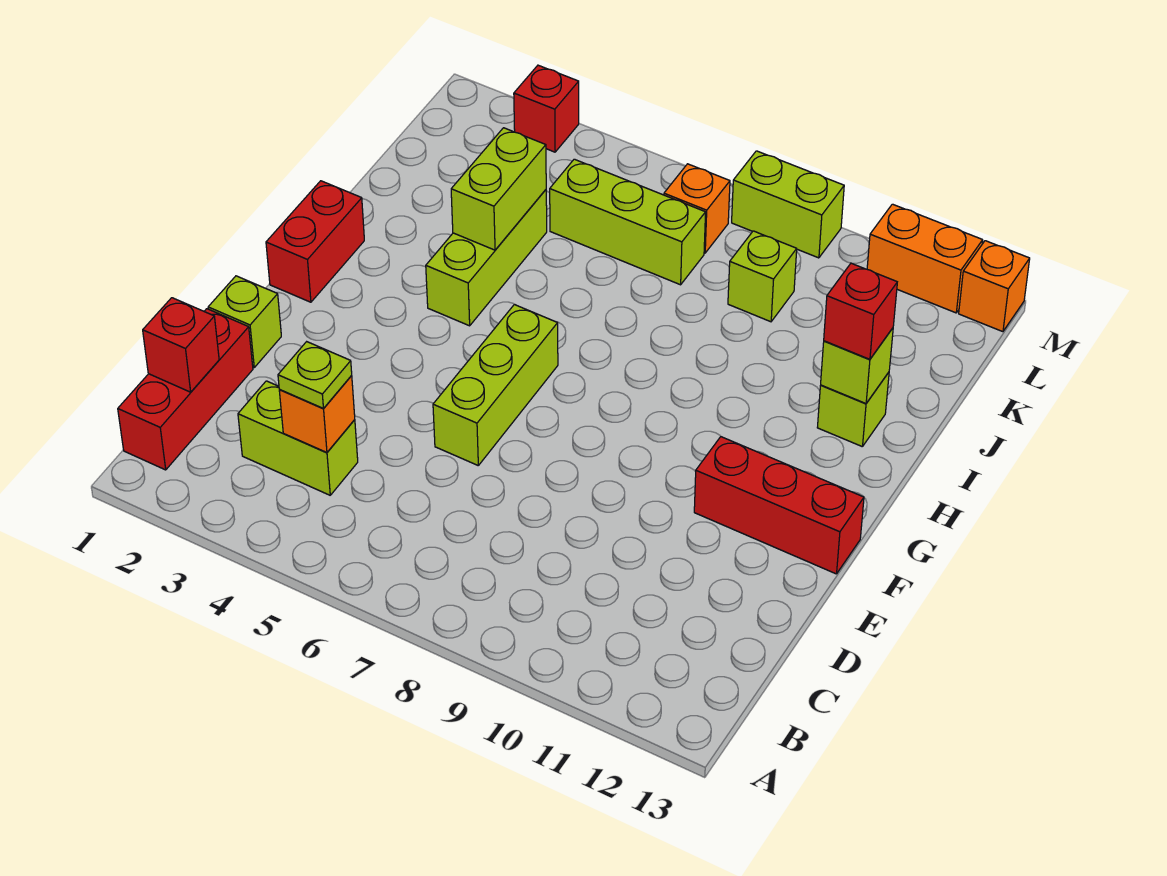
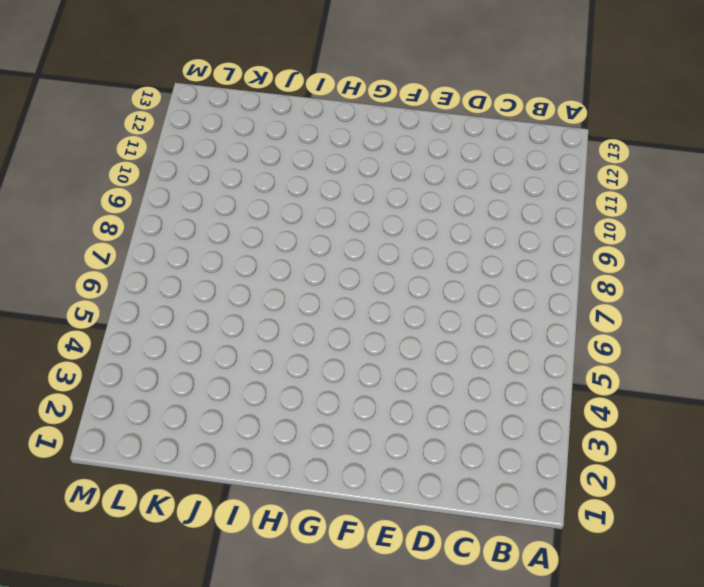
none -> red brick B1:D1 level 1
none -> lime brick C3:C4 level 1
none -> lime brick E1 level 1

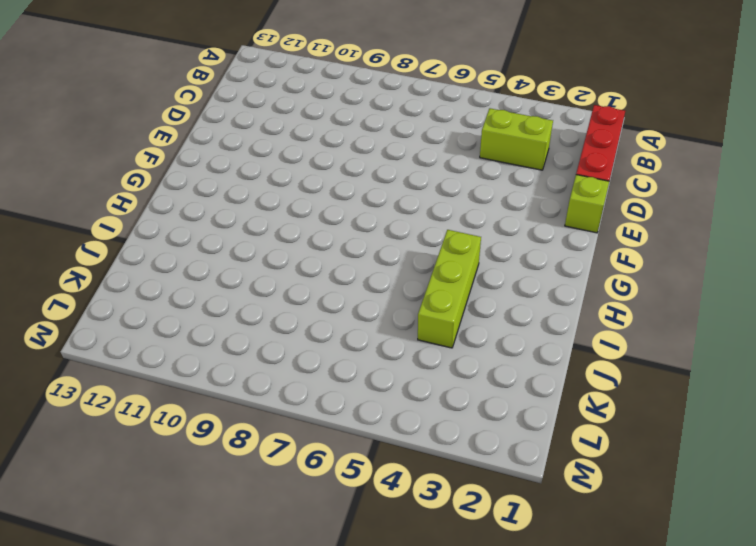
none -> lime brick E6:G6 level 1
none -> red brick F11:F13 level 1
none -> red brick G1:H1 level 1

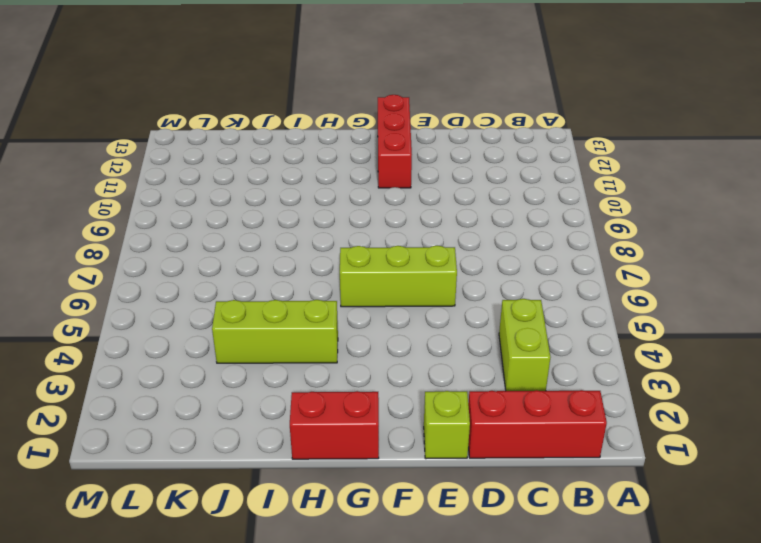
none -> lime brick I12 level 1
none -> lime brick K5:K7 level 1
none -> lime brick K9 level 1

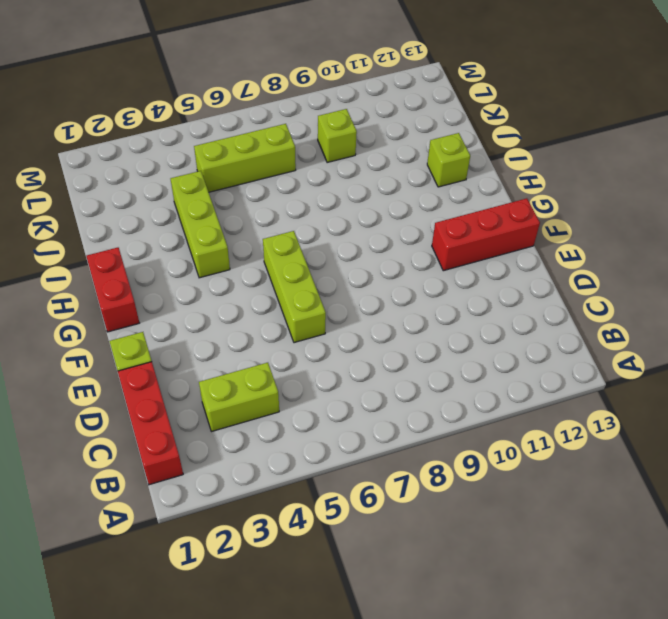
none -> orange brick L7 level 1
none -> red brick M3 level 1
none -> lime brick M8:M9 level 1

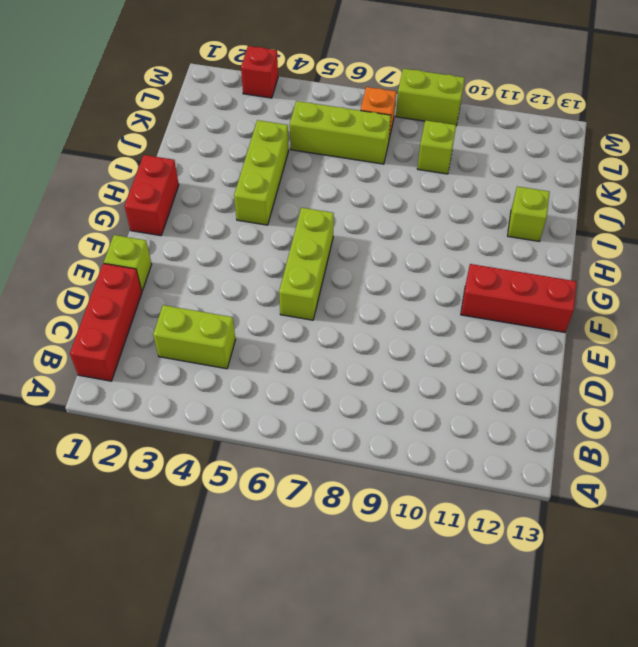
none -> orange brick M11:M12 level 1
none -> orange brick M13 level 1
none -> red brick C1 level 2

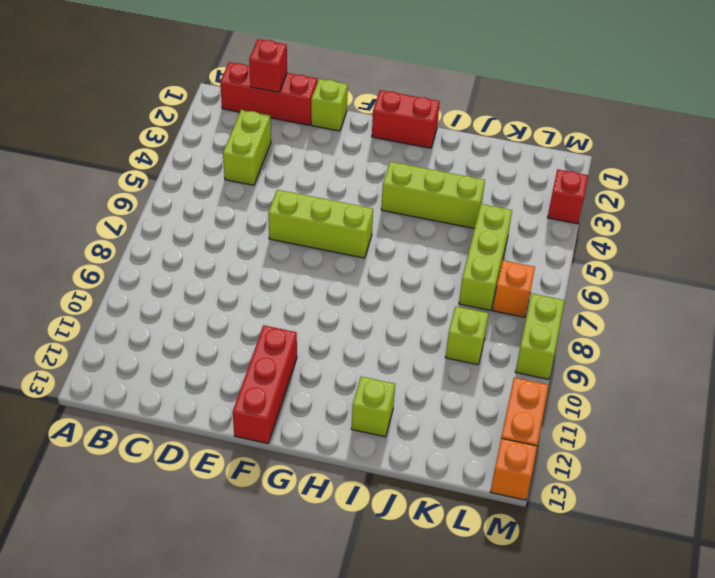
none -> orange brick C4 level 2
none -> lime brick I4:J4 level 2
none -> lime brick I12 level 2

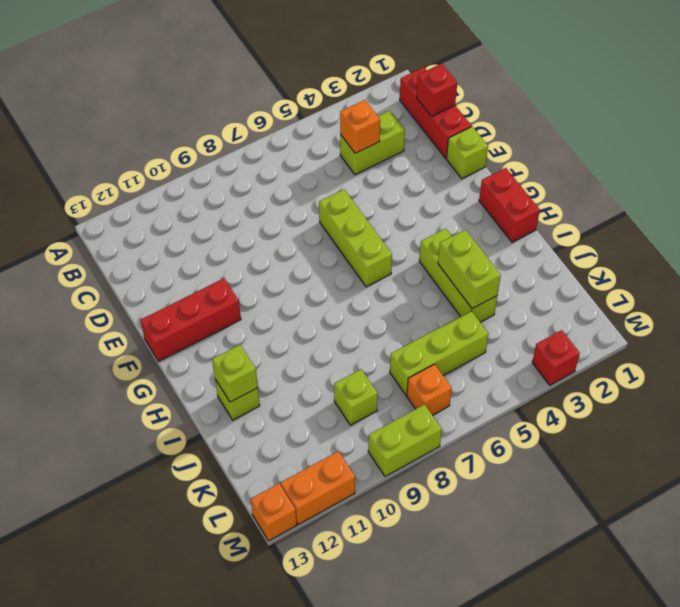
none -> lime plate C4 level 3
none -> red brick I12 level 3

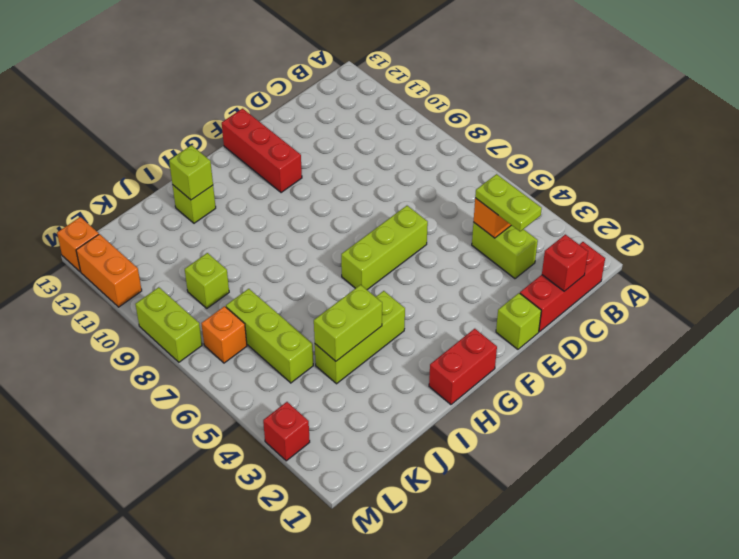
lime plate C3:C4 level 3 -> lime plate C4 level 3
none -> red brick I12 level 3

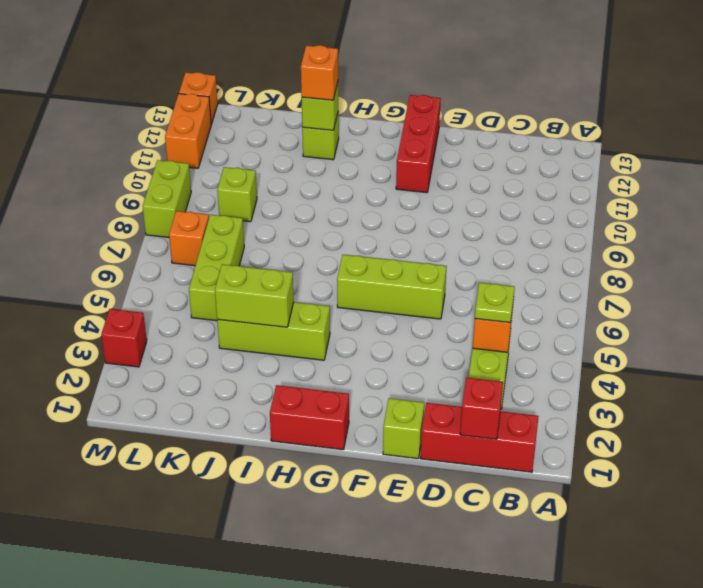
orange brick I12 level 3 -> red brick I12 level 3

